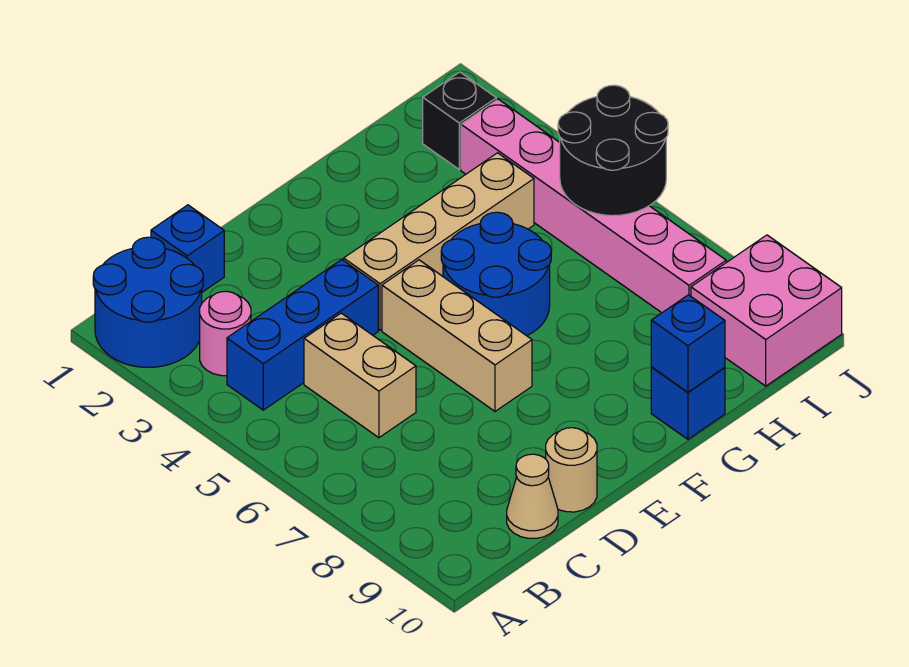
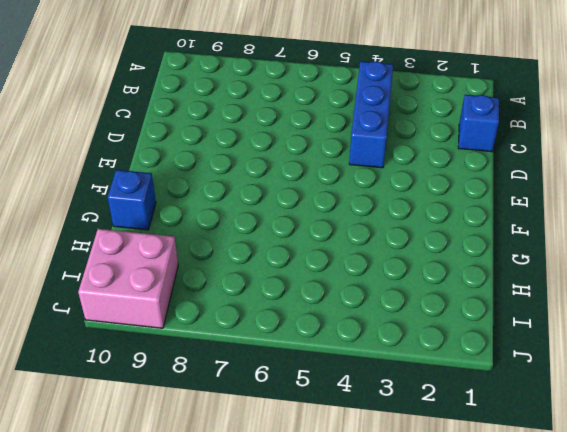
none -> blue round brick A1:B2 level 1
none -> pink round brick B3 level 1
none -> tan brick C5:C6 level 1

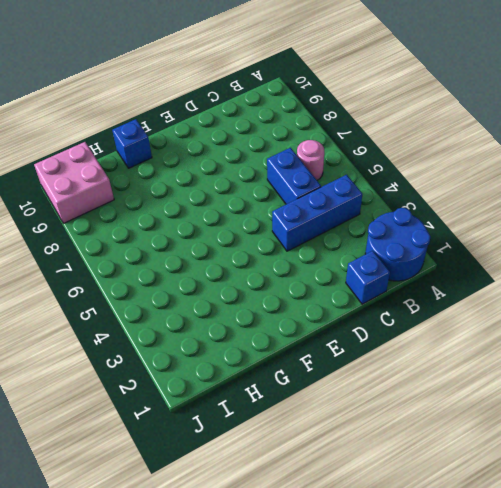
pink round brick B6 level 1 -> pink round brick B3 level 1
blue brick C5:C6 level 1 -> tan brick C5:C6 level 1
none -> tan cone C10 level 1
none -> tan round brick D10 level 1
none -> tan brick E4:H4 level 1

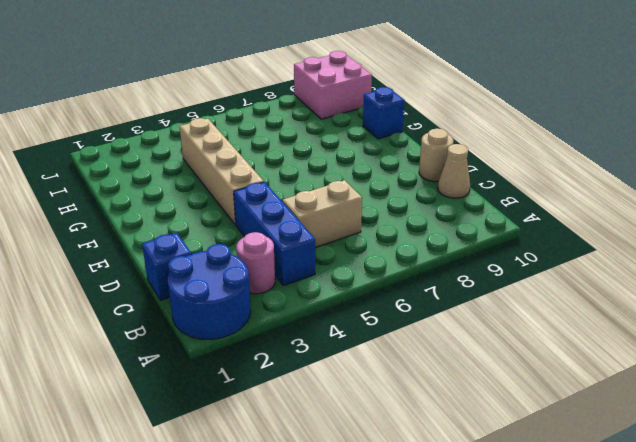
none -> tan brick E5:E7 level 1
none -> blue round brick F5:G6 level 1
none -> black brick I2 level 1

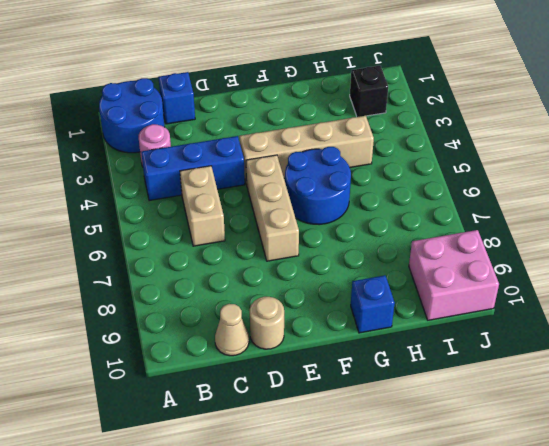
none -> pink brick I3:I8 level 1
none -> blue brick G10 level 2
none -> black round brick I5:J6 level 2

